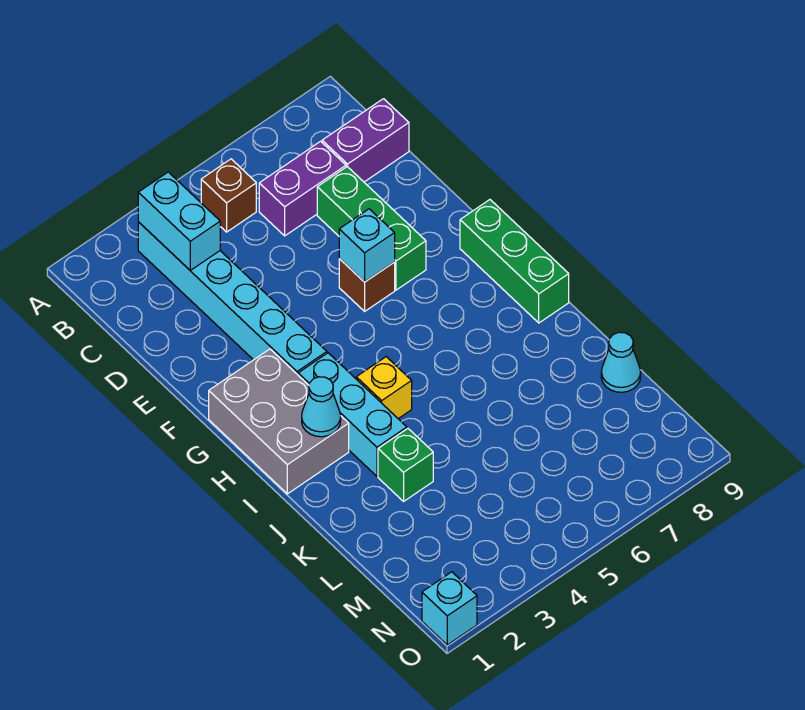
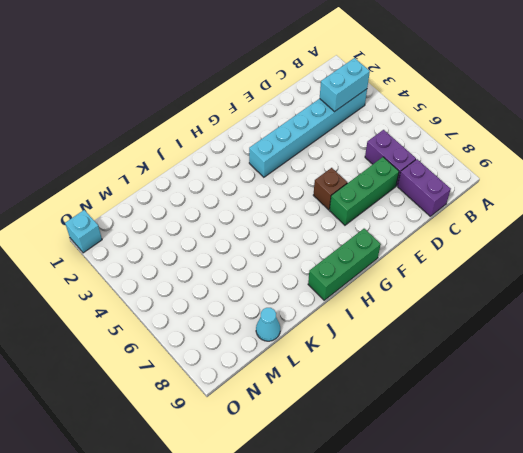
none -> brown brick B5 level 1
none -> grey brick G1:I2 level 1
none -> cyan brick H3:J3 level 1

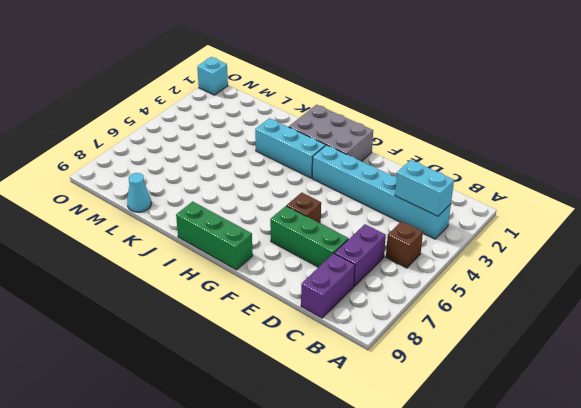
none -> yellow brick I4 level 1
none -> green brick K3 level 1
none -> cyan brick F6 level 2

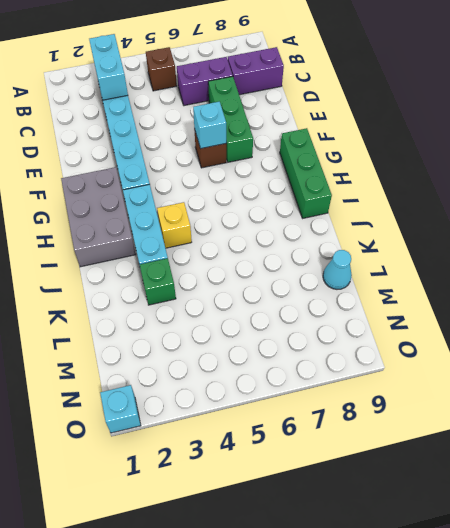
none -> cyan cone I2 level 2

